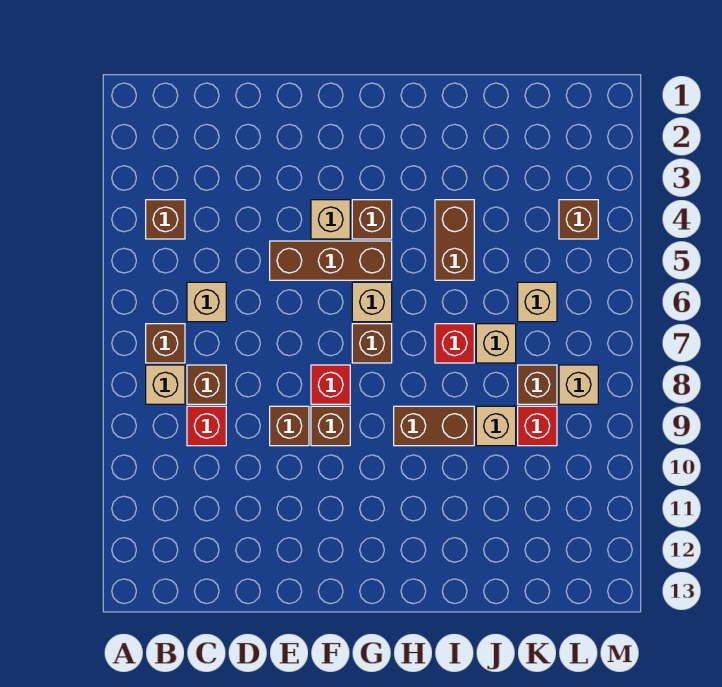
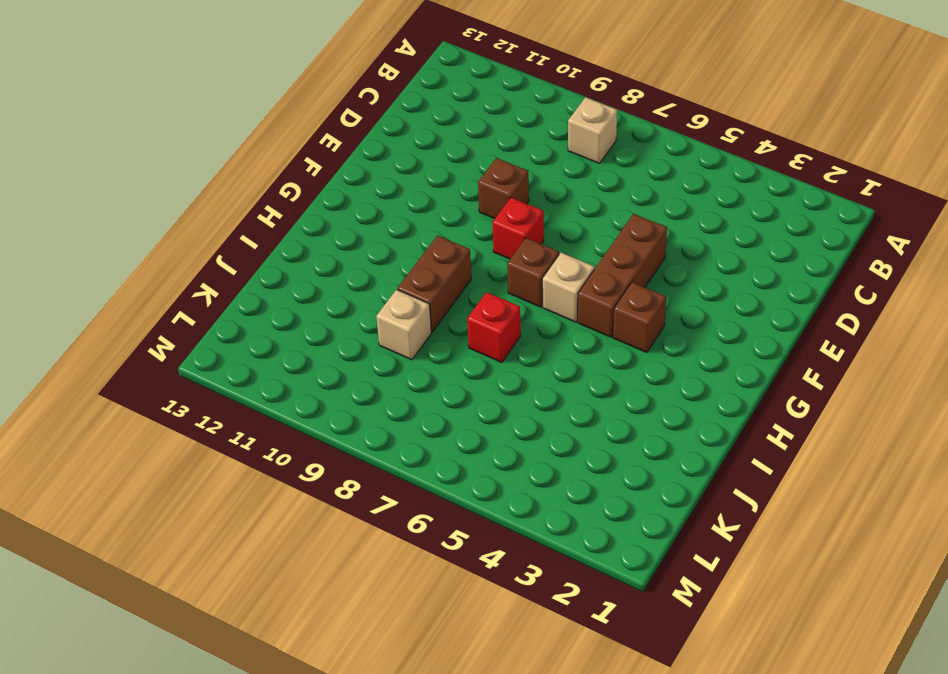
none -> brown brick B4 level 1
none -> brown brick B7 level 1
none -> tan brick C6 level 1

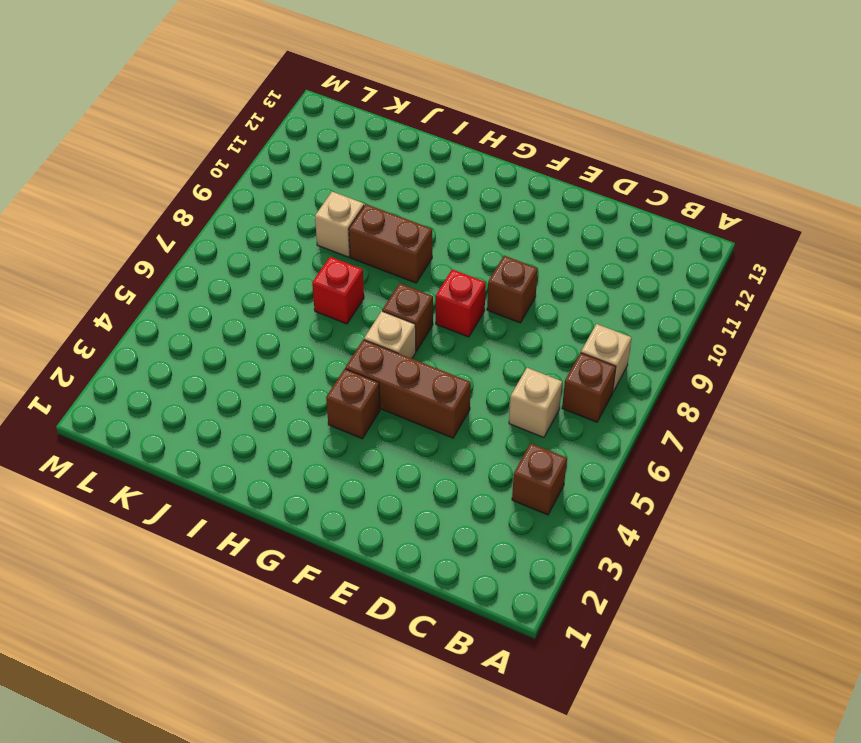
none -> brown brick C8 level 1
none -> red brick C9 level 1
none -> tan brick F4 level 1

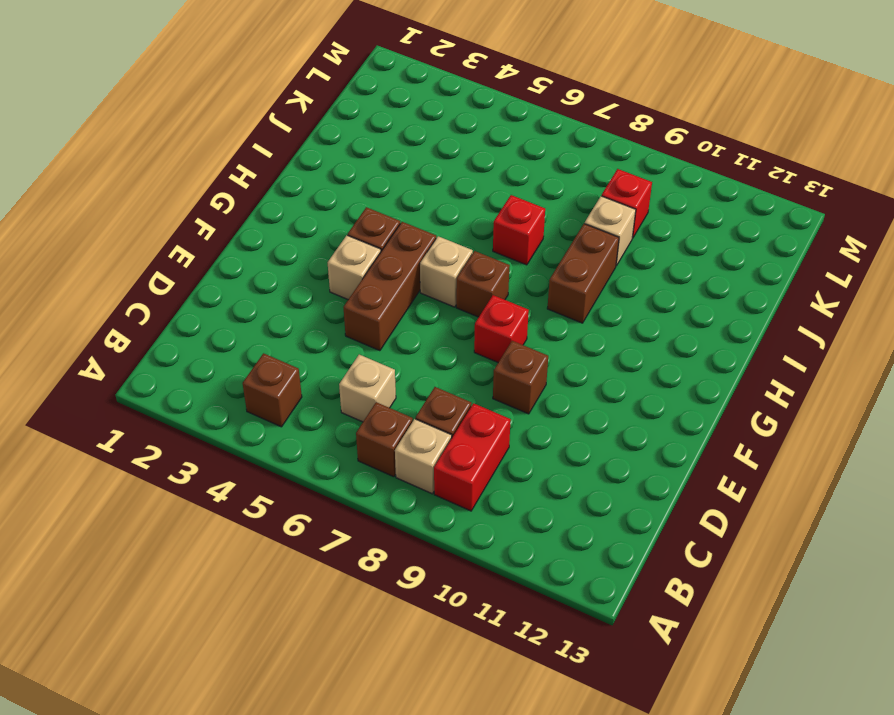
red brick B9:C9 level 1 -> red brick C9 level 1
none -> brown brick F9 level 1
none -> brown brick I4:I5 level 1
none -> tan brick J7 level 1

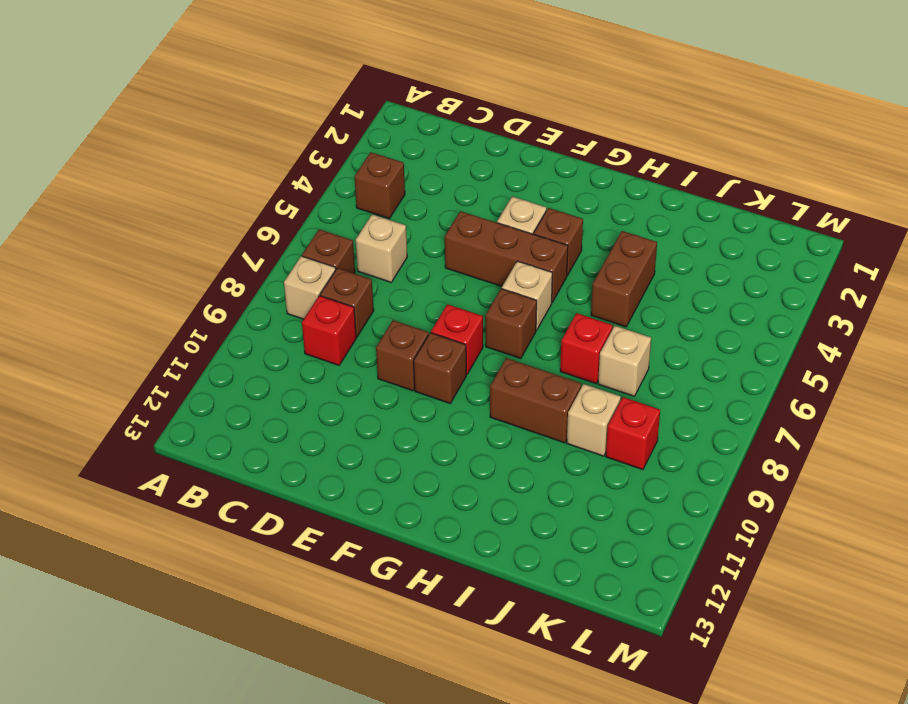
none -> tan brick K6 level 1
none -> brown brick K8 level 1
none -> brown brick L4 level 1

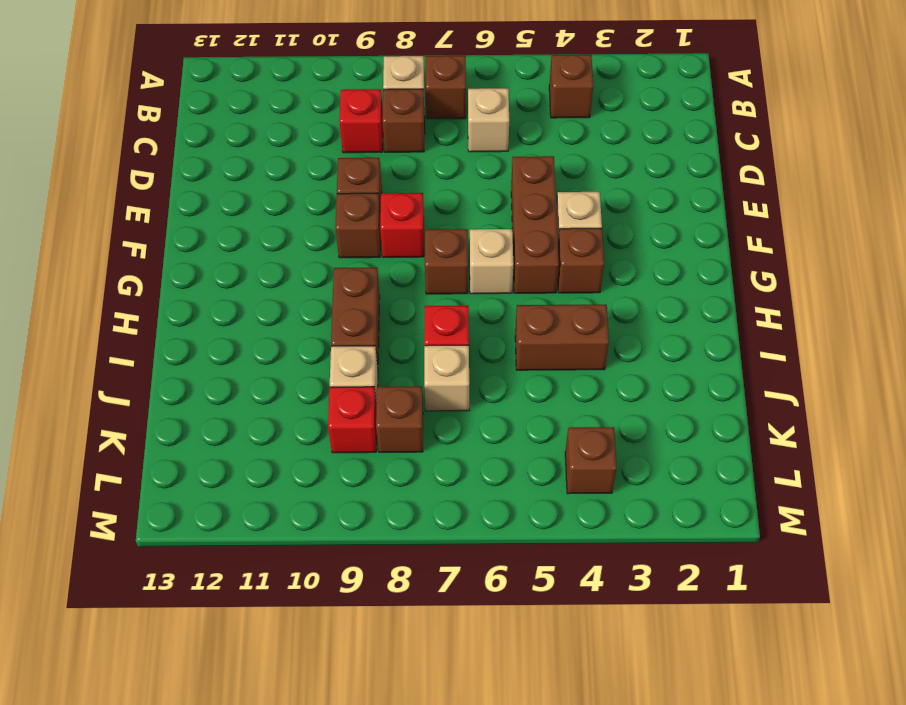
none -> tan brick K6 level 1
none -> tan brick L8 level 1

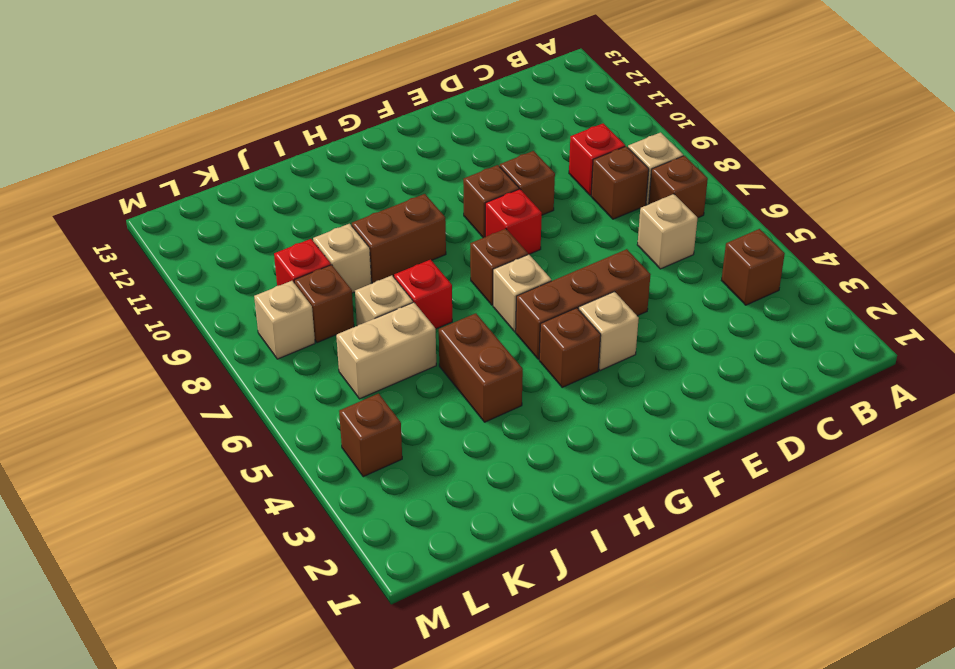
tan brick J6:K6 level 1 -> tan brick K6 level 1

